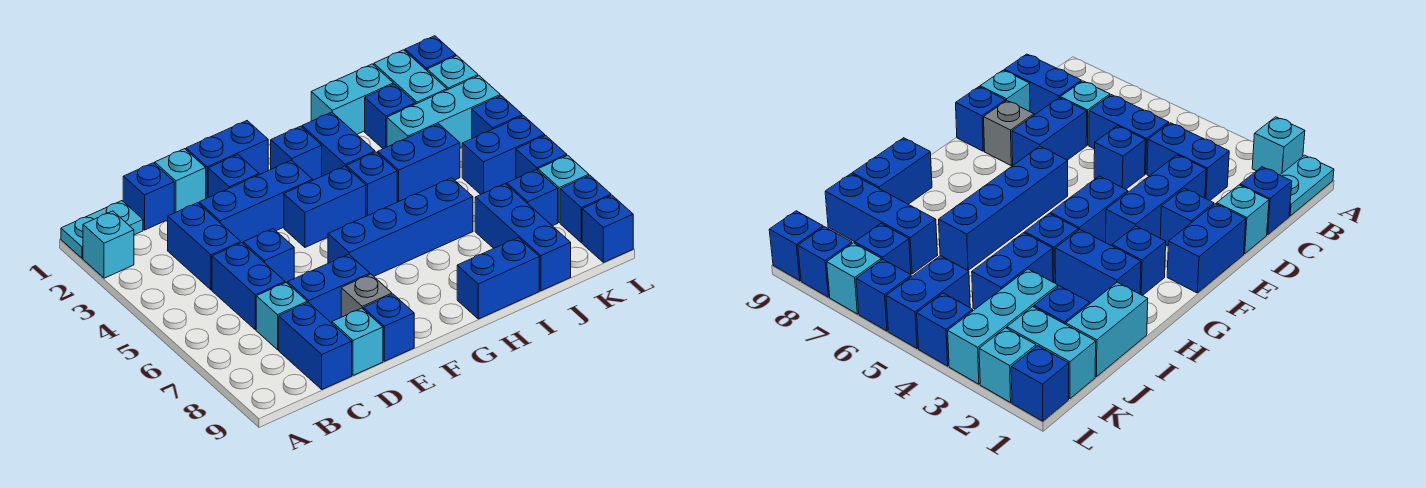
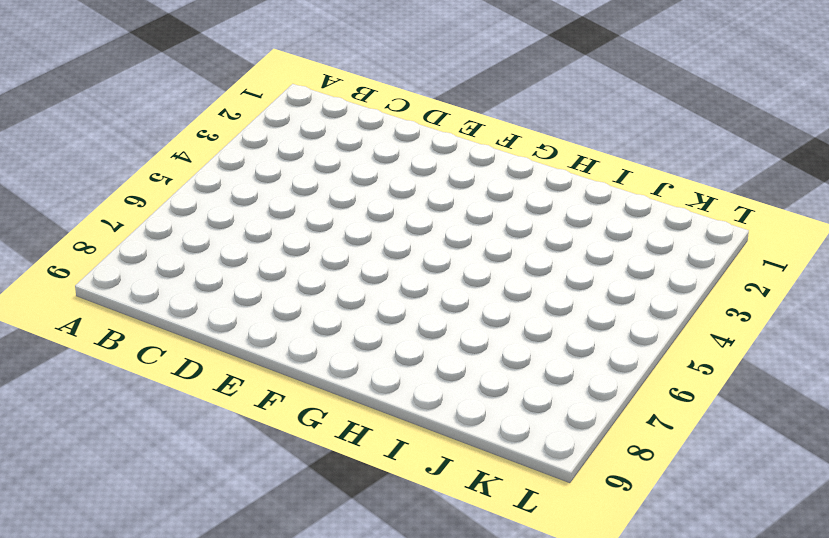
none -> cyan plate A1:B1 level 1
none -> cyan brick A2 level 1
none -> blue brick C1 level 1
none -> blue brick C3:C4 level 1

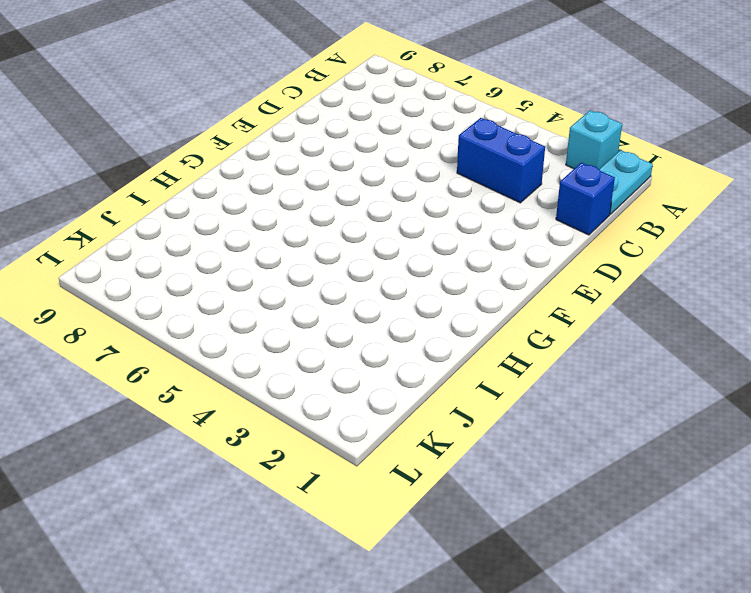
none -> blue brick C5:C6 level 1
none -> cyan brick C7 level 1
none -> blue brick C8:C9 level 1
none -> cyan brick D1 level 1

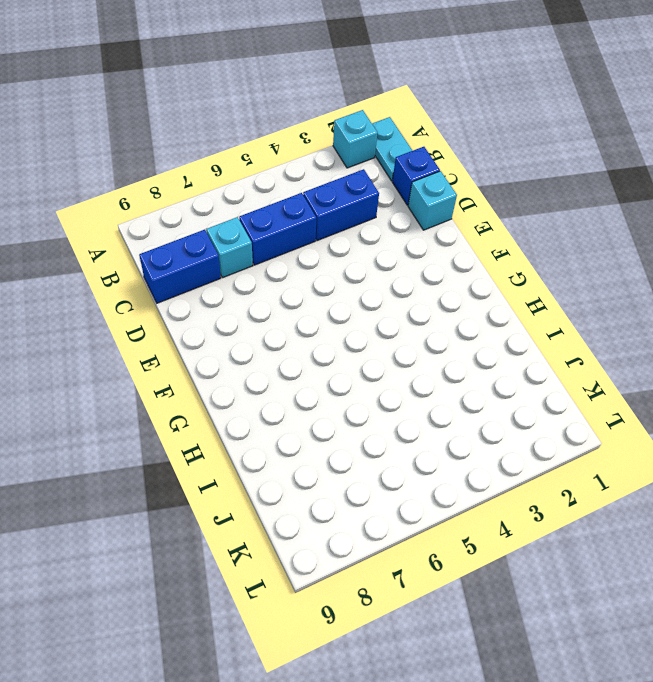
none -> blue brick D3:F3 level 1
none -> blue brick D5 level 1
none -> blue brick D7:E7 level 1
none -> cyan brick D9 level 1

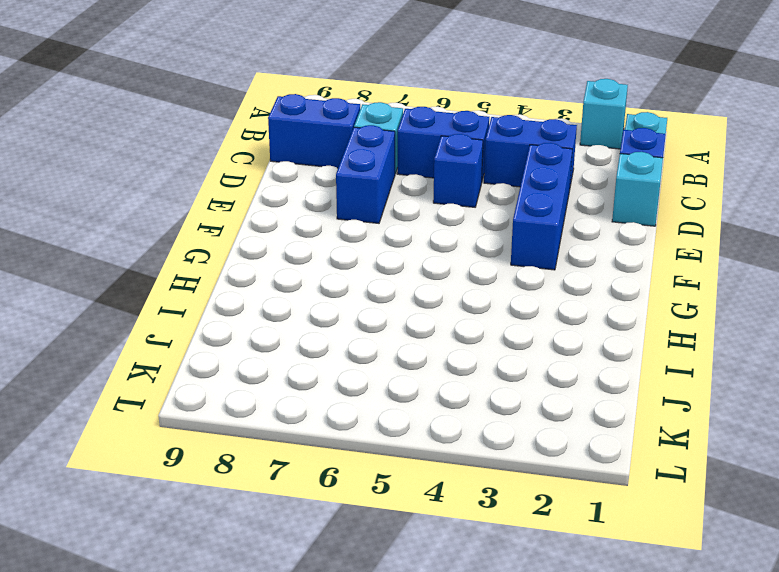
none -> cyan brick D9 level 1
none -> blue brick E1:F1 level 1
none -> blue brick E2 level 1
none -> grey brick E8 level 1

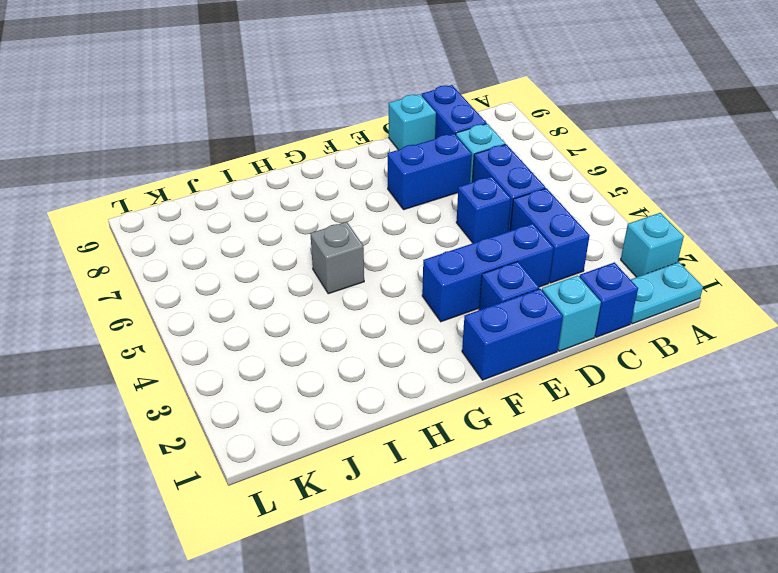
grey brick H5 level 1 -> grey brick E8 level 1
none -> blue brick E9 level 1
none -> blue brick F4:G4 level 1
none -> blue brick F6:I6 level 1
none -> blue brick G2 level 1

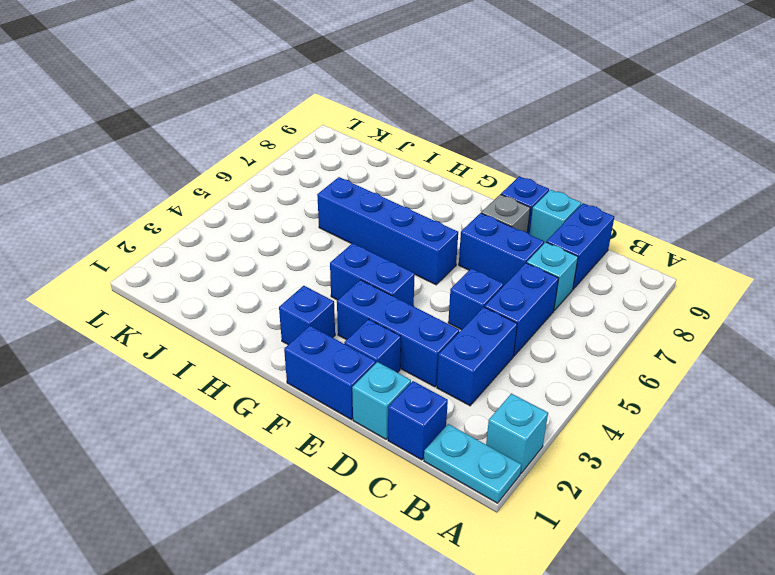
none -> blue brick H2:H3 level 1
none -> blue brick H4 level 1
none -> blue brick H9:I9 level 1
none -> cyan brick I1:J1 level 1

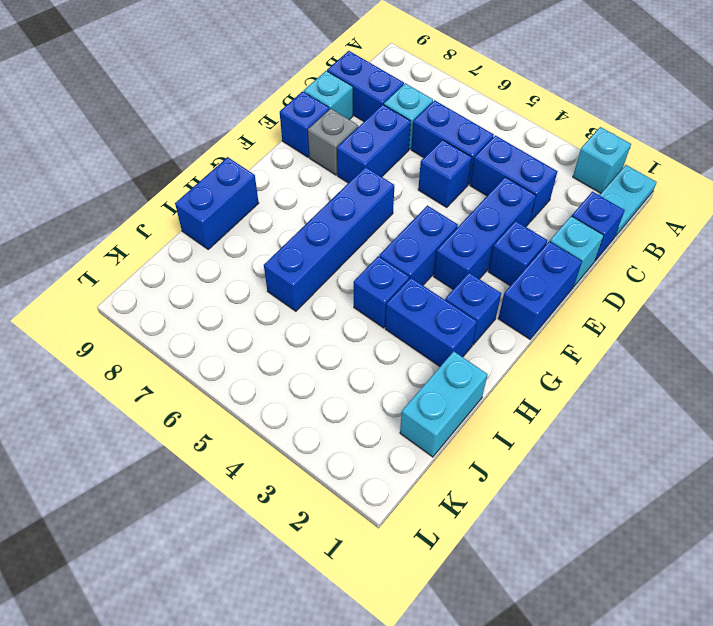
none -> blue brick I4:J4 level 1
none -> blue brick J2 level 1
none -> cyan brick J3:L3 level 1
none -> blue brick J7:J9 level 1

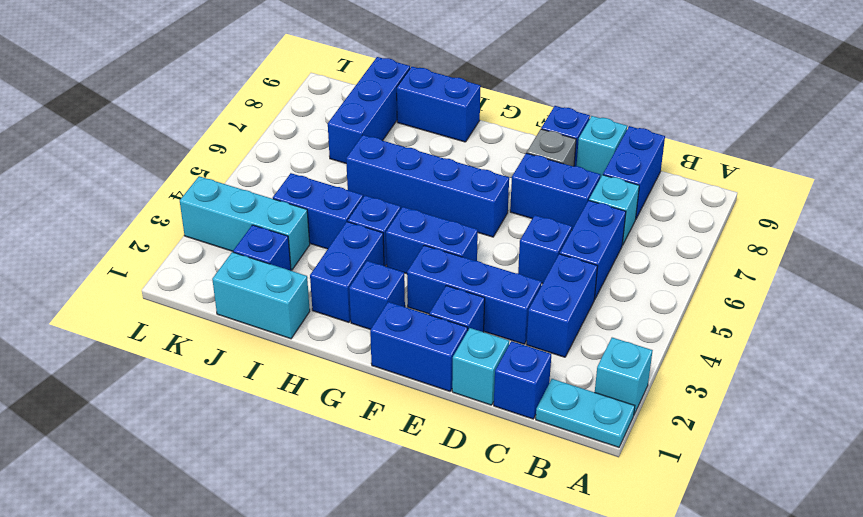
none -> cyan brick K1:K2 level 1
none -> blue brick K5:L5 level 1
none -> blue brick K7 level 1
none -> blue brick L1 level 1

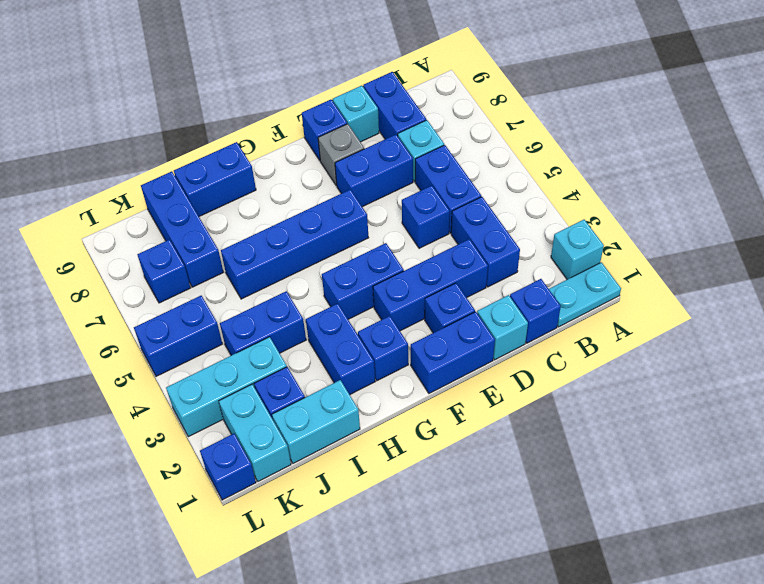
none -> blue brick H4 level 1
none -> cyan brick L2 level 1
none -> blue brick L4 level 1
none -> blue brick L6 level 1

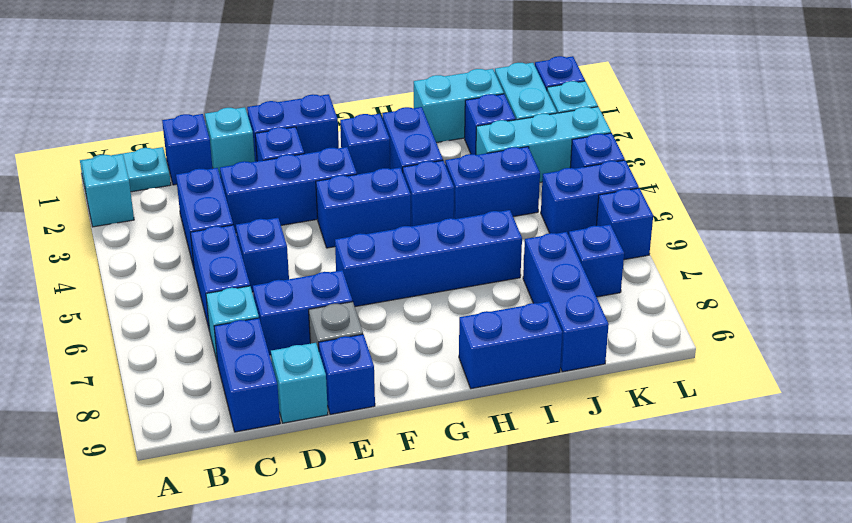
none -> cyan brick L7 level 1
none -> blue brick L8 level 1
none -> blue brick L9 level 1

